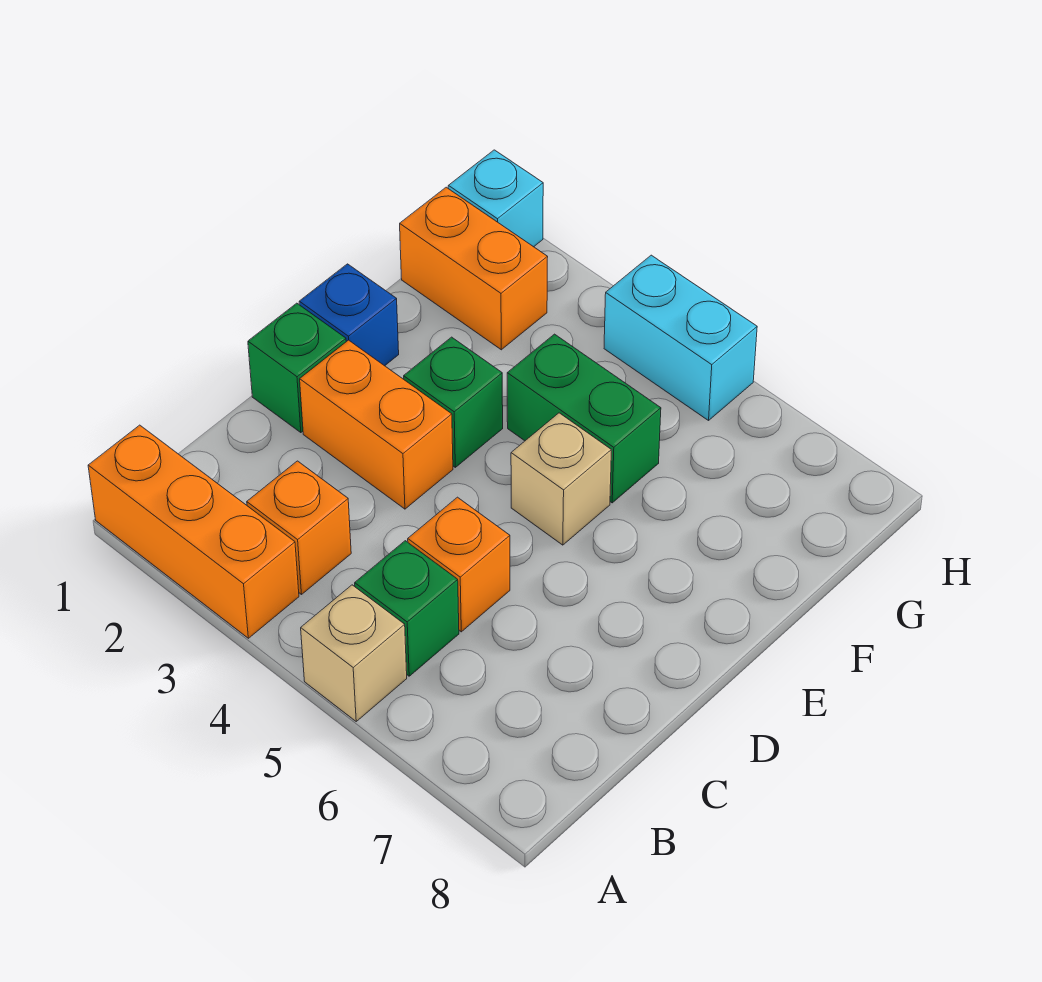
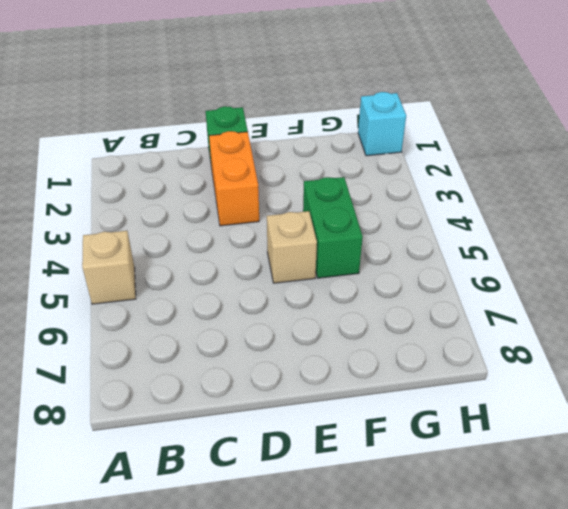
none -> orange brick A1:A3 level 1
none -> orange brick B3 level 1
none -> green brick B5 level 1

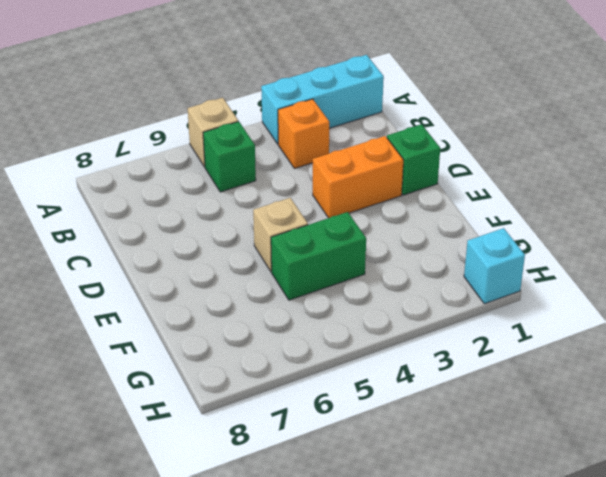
cyan brick A1:A3 level 1 -> orange brick A1:A3 level 1
none -> orange brick C5 level 1
none -> blue brick E1 level 1
none -> green brick E3 level 1

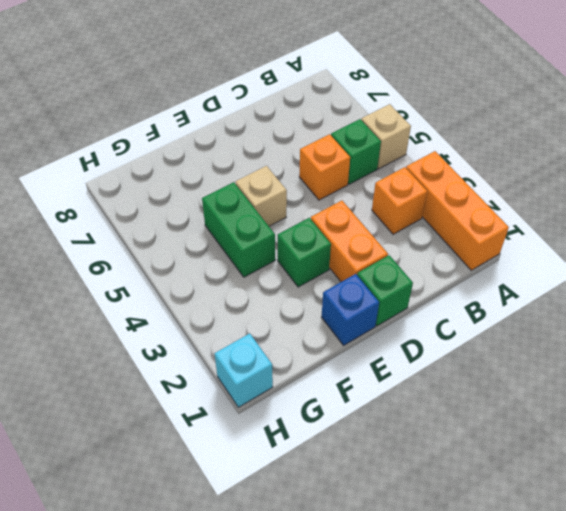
none -> orange brick G1:G2 level 1
none -> cyan brick H4:H5 level 1

